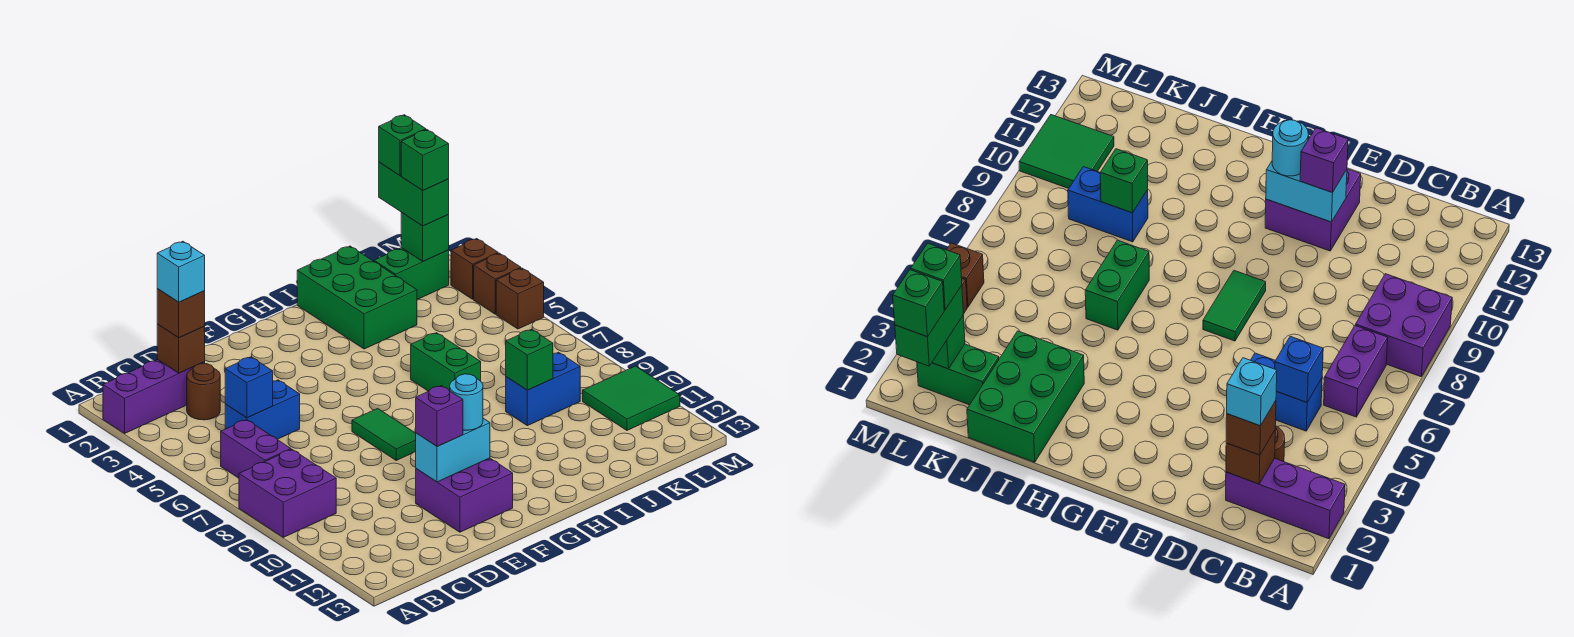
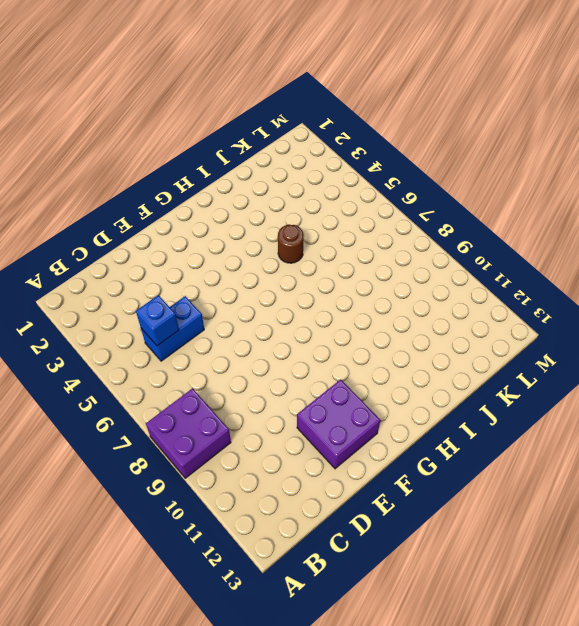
brown round brick I5 level 1 -> brown round brick C3 level 1
none -> purple brick A2:C2 level 1
none -> purple brick B6:B7 level 1
none -> green tile F7:F8 level 1

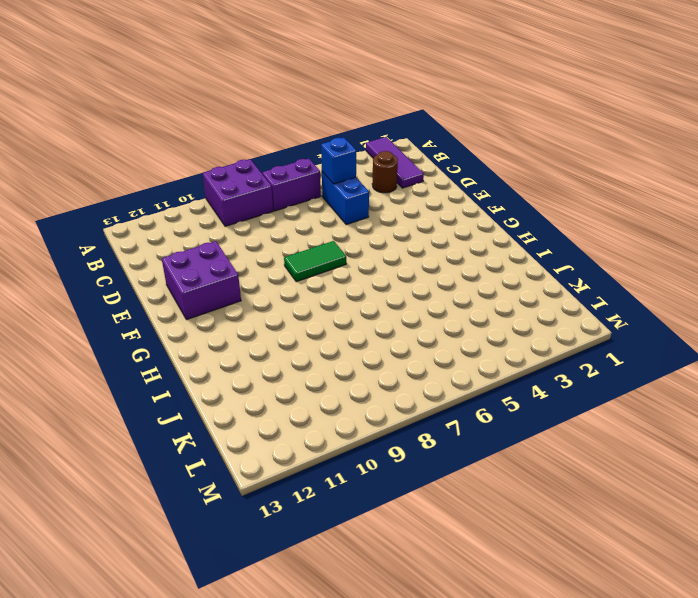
purple tile A2:C2 level 1 -> purple brick A2:C2 level 1
none -> green brick I1:J3 level 1
none -> green brick I6:I7 level 1
none -> blue brick J9:K9 level 1

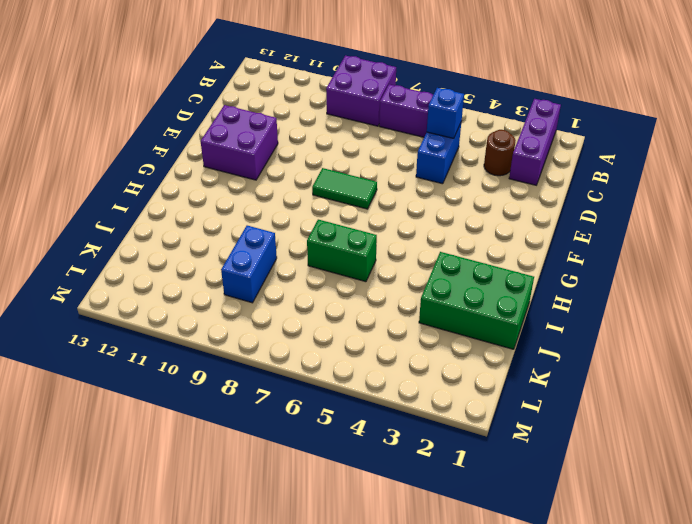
none -> green brick K2:L2 level 1
none -> green tile L10:M11 level 1
none -> brown brick M3 level 1

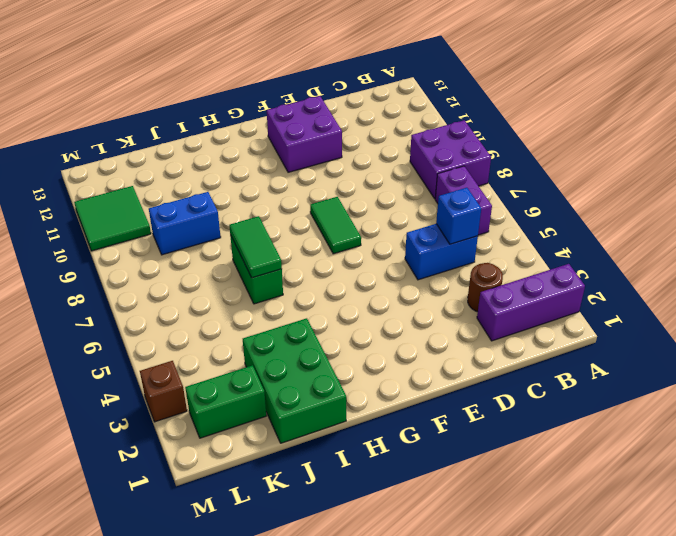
green tile I6:I7 level 2 -> none
none -> brown brick M4 level 1
none -> brown brick M5 level 1
none -> brown brick C2 level 2

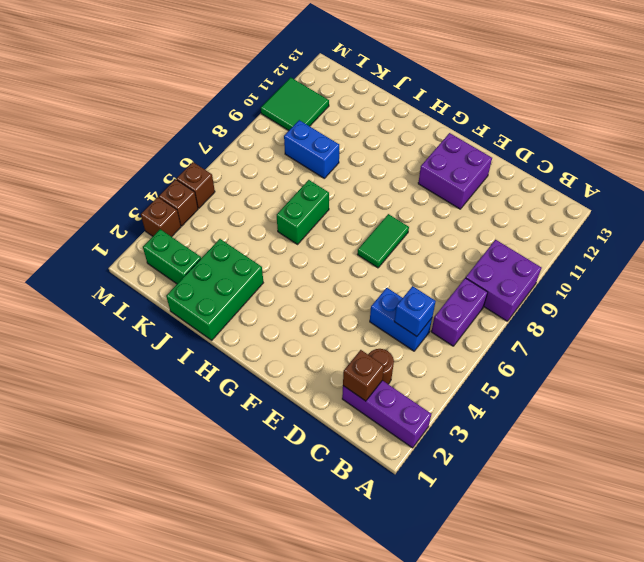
none -> cyan brick E11:F11 level 2
none -> green brick J9 level 2
none -> green brick L2 level 2

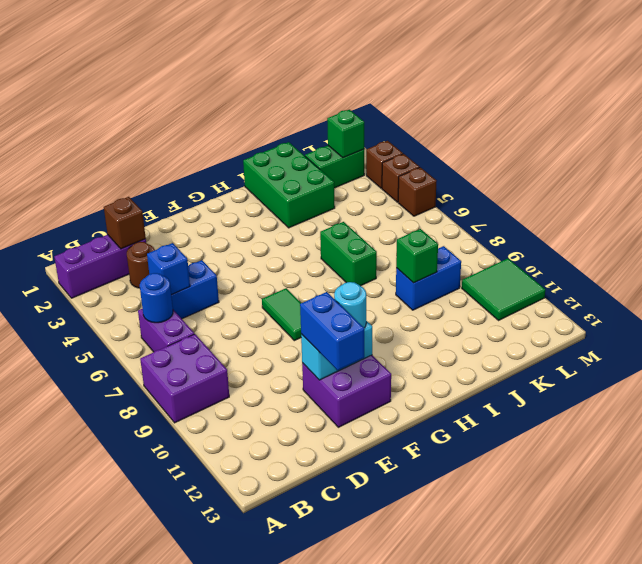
blue round brick B6 level 2 -> none
blue brick E11:E12 level 3 -> purple brick E11 level 3
none -> brown brick C2 level 3
none -> green brick L1:L2 level 3
none -> cyan brick C2 level 4

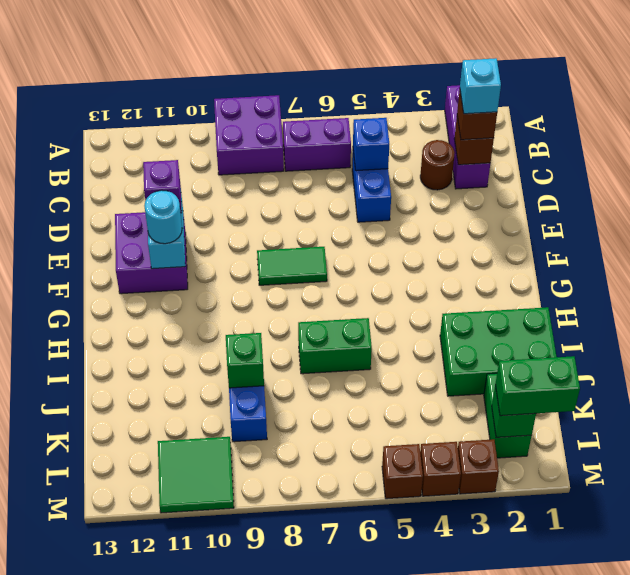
none -> green brick L1 level 4
none -> green brick L2 level 4

